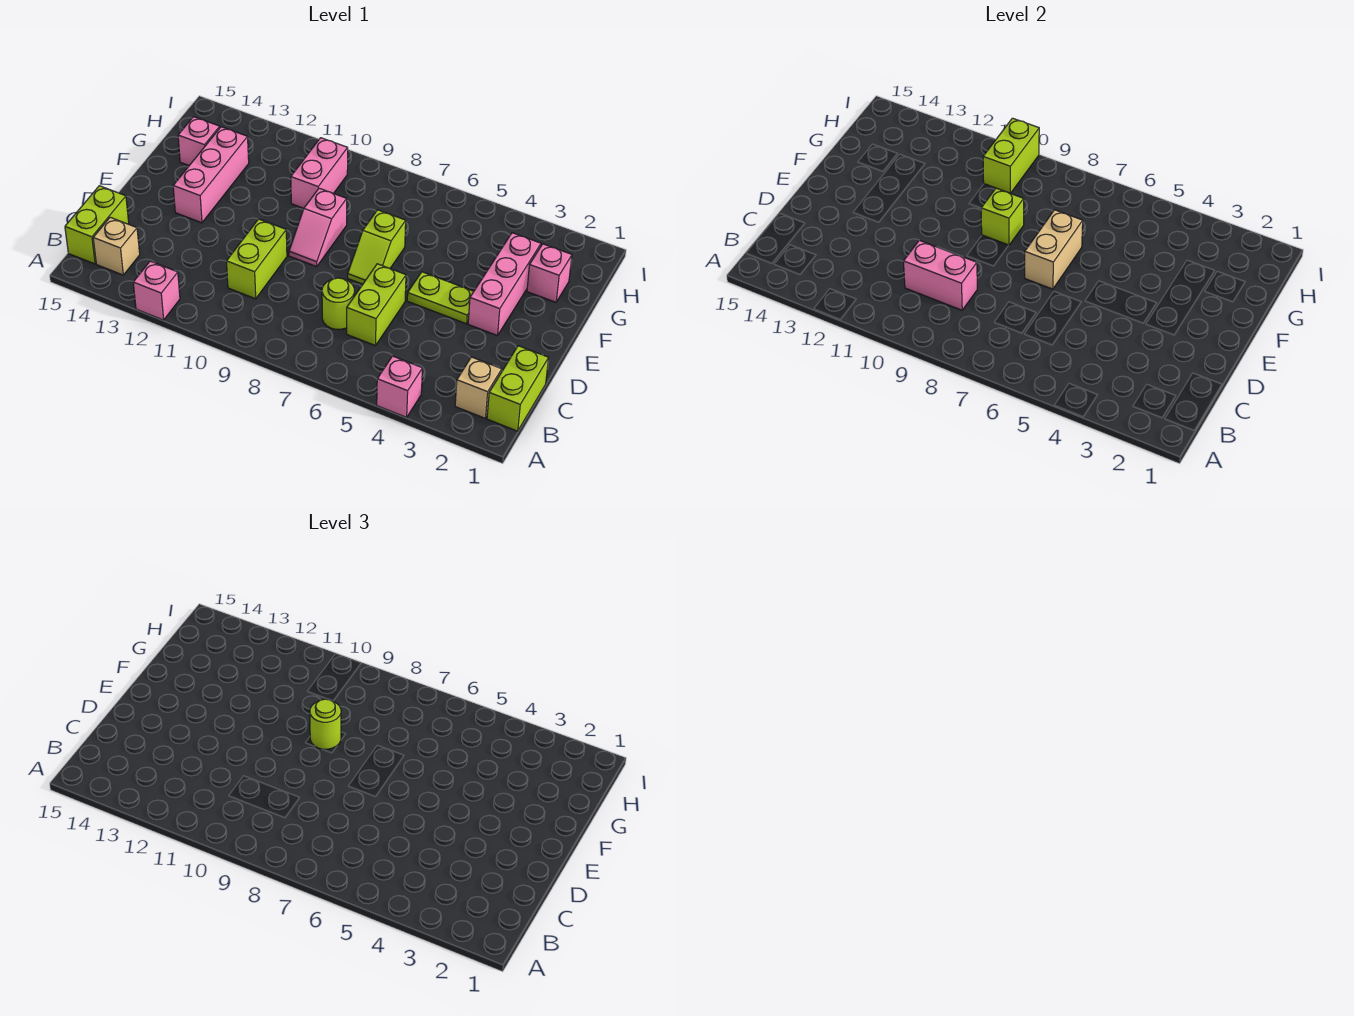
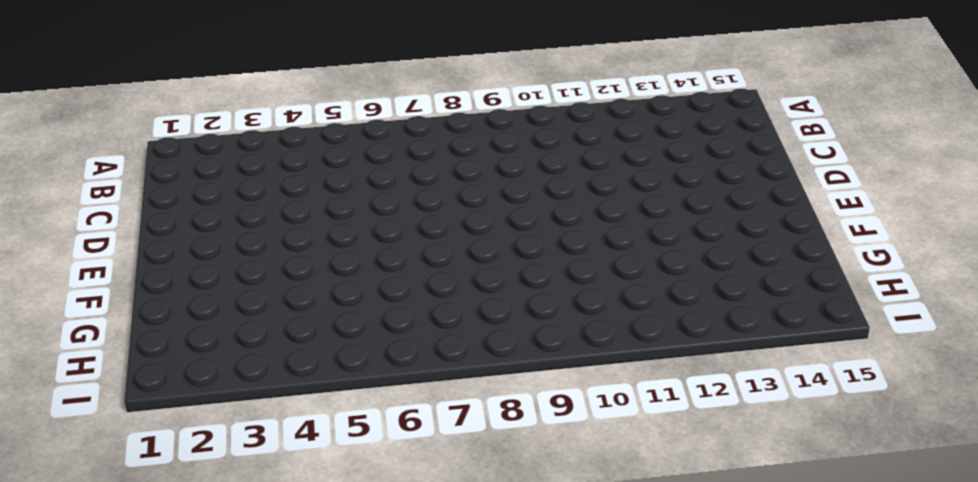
none -> pink brick A4 level 1
none -> pink brick A12 level 1
none -> lime brick B1:C1 level 1

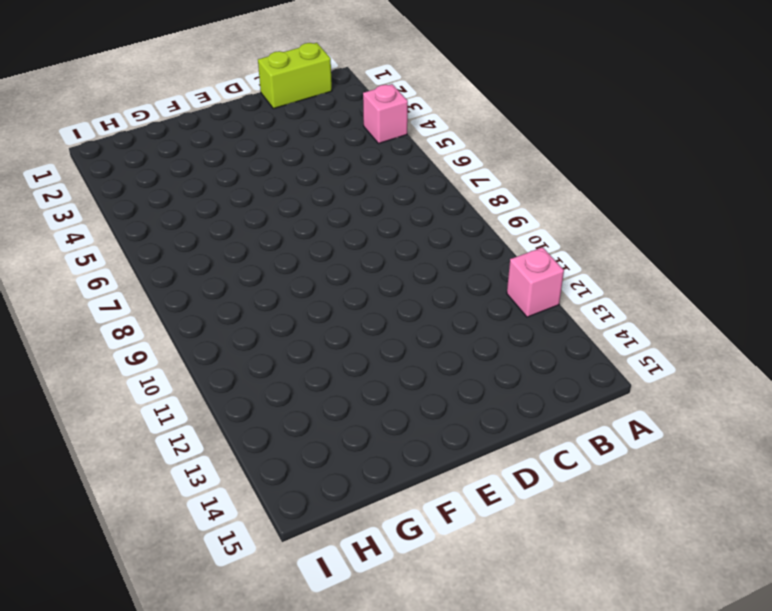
none -> tan brick B2 level 1
none -> tan brick B14 level 1
none -> lime brick B15:C15 level 1

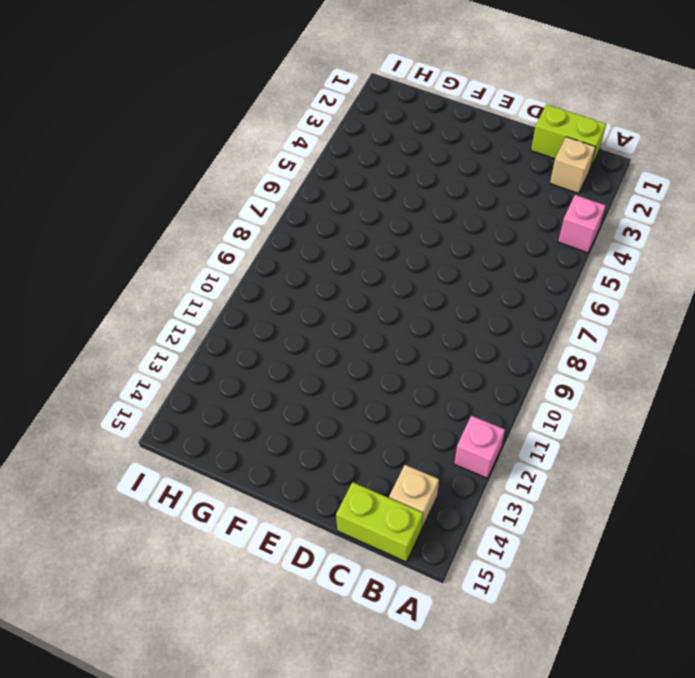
none -> lime brick C6:D6 level 1
none -> lime round brick C7 level 1
none -> lime brick C10:D10 level 1

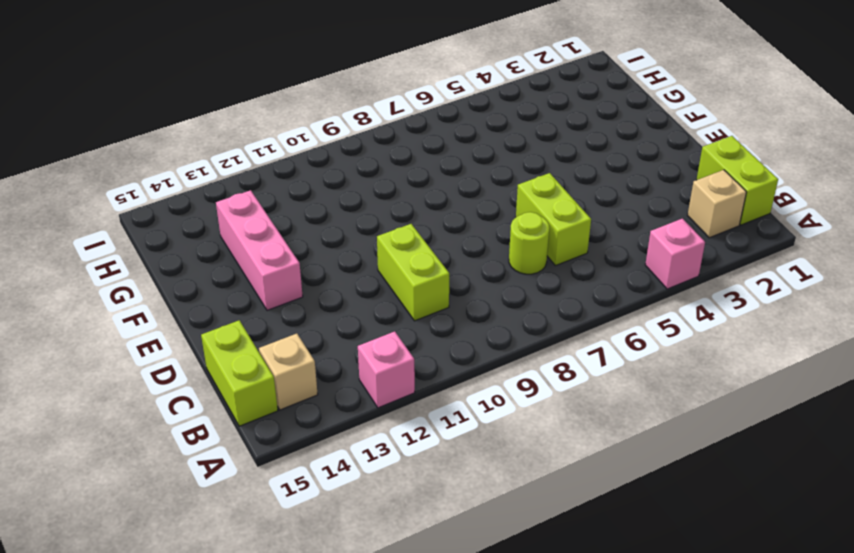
none -> pink brick E3:G3 level 1
none -> lime plate E4:E5 level 1
none -> lime slope E7:F7 level 1 top F

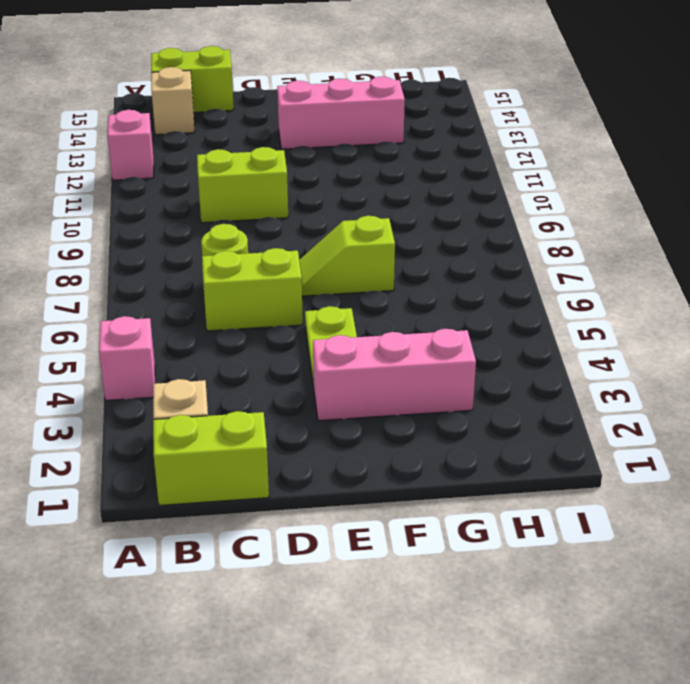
none -> pink slope E9:F9 level 1 top F
none -> pink brick G2 level 1
none -> pink brick G10:H10 level 1

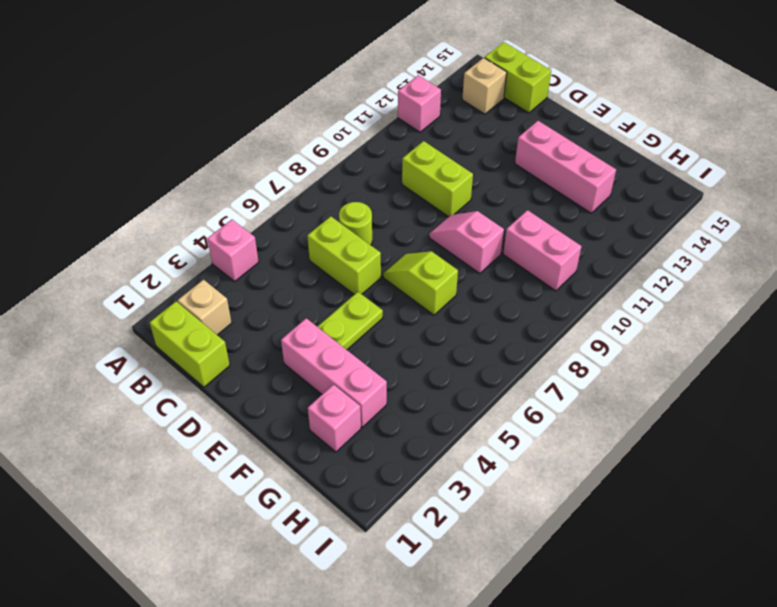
none -> pink brick G14 level 1
none -> pink brick C9:C10 level 2
none -> tan brick E7:F7 level 2

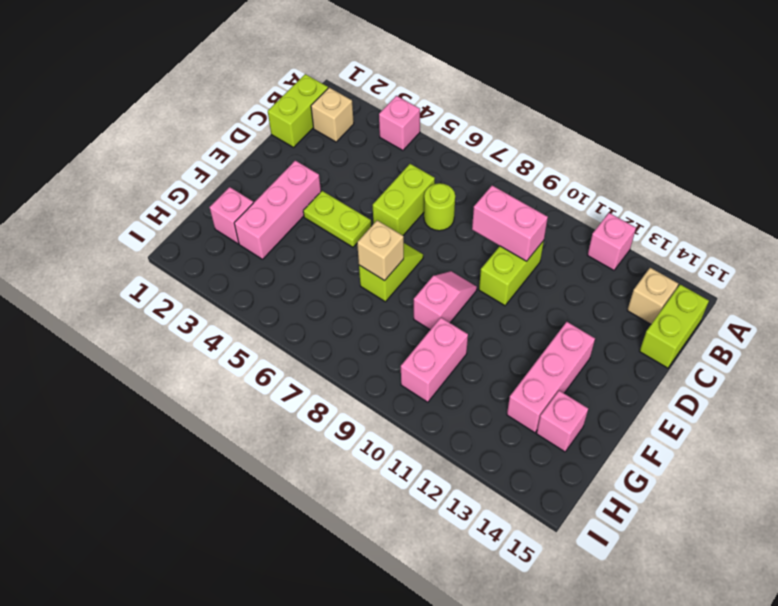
tan brick F7 level 2 -> tan brick E7:F7 level 2
none -> lime brick F9 level 2
none -> lime brick H10:I10 level 2
none -> lime round brick F9 level 3

